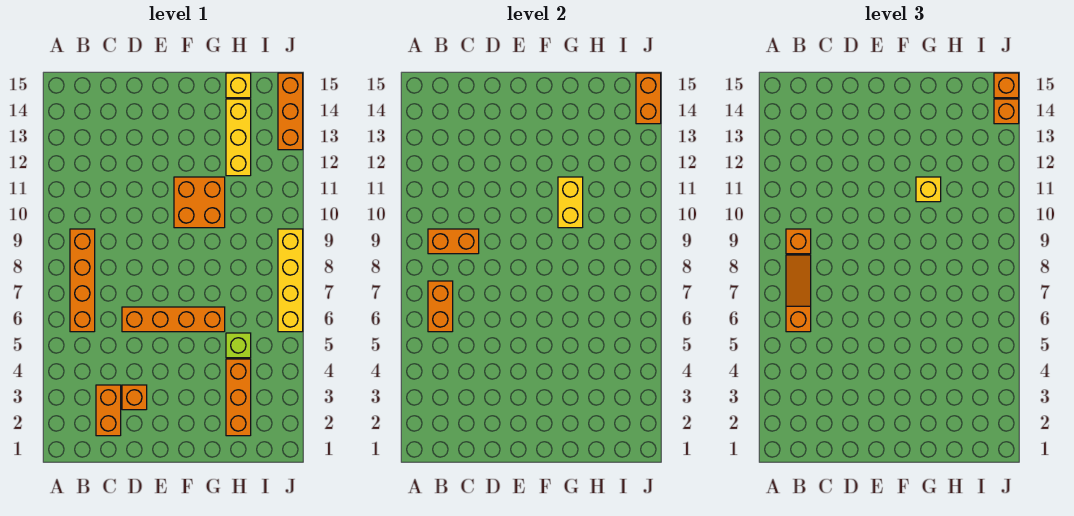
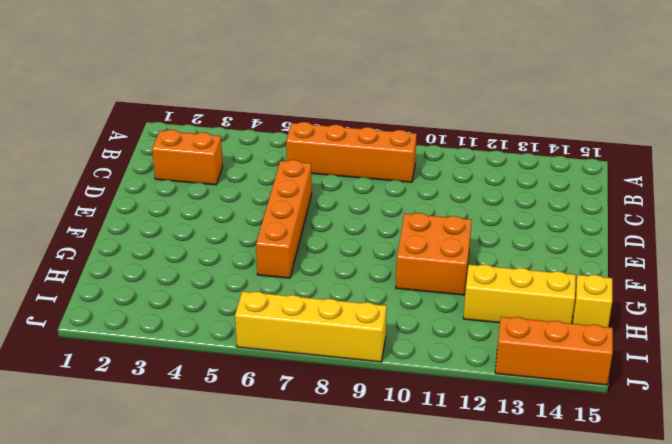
none -> orange brick D3 level 1
none -> orange brick H2:H4 level 1
none -> lime brick H5 level 1

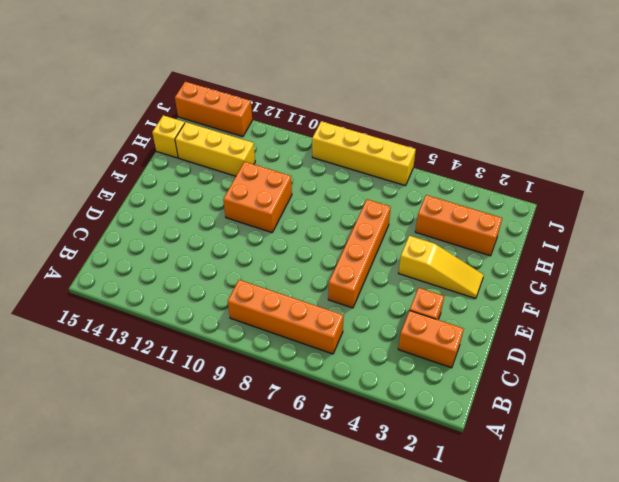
yellow slope F2:F4 level 1 top 4 -> none
none -> lime brick H5 level 1
none -> orange brick B6:B7 level 2
none -> orange brick B9:C9 level 2

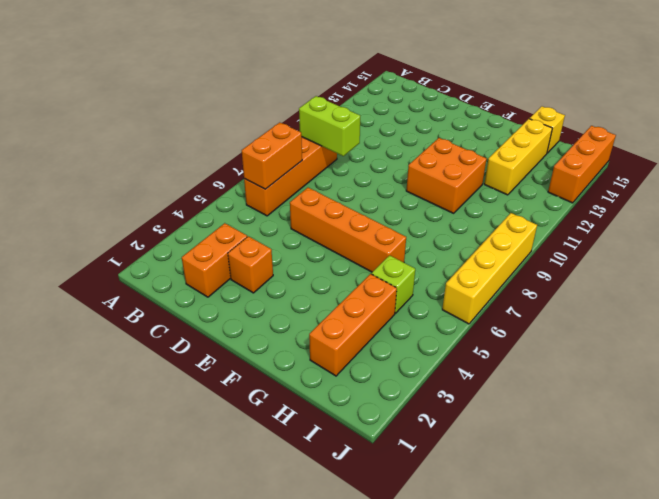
lime brick B9:C9 level 2 -> orange brick B9:C9 level 2
none -> yellow brick G10:G11 level 2
none -> orange brick J14:J15 level 2
none -> orange slope B6:B8 level 3 top 6

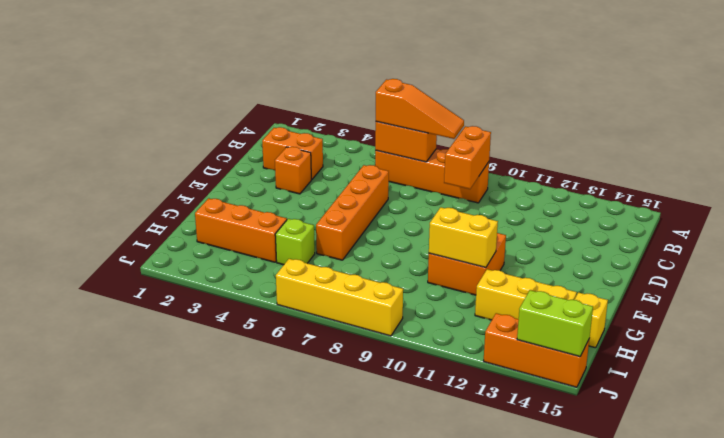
lime brick J14:J15 level 2 -> orange brick J14:J15 level 2
none -> orange brick B9 level 3
none -> yellow brick G11 level 3
none -> orange brick J14 level 3

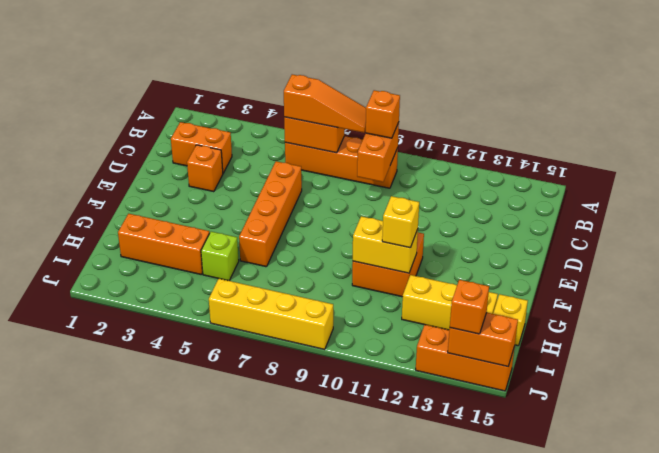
none -> orange brick J15 level 3

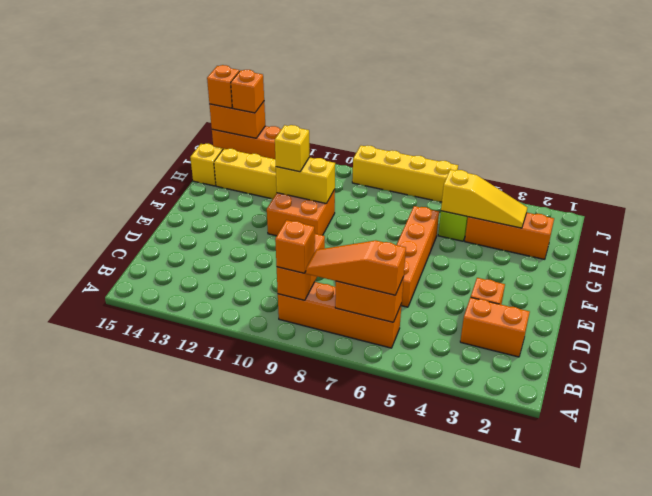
yellow slope H3:H5 level 2 top 5 -> none

